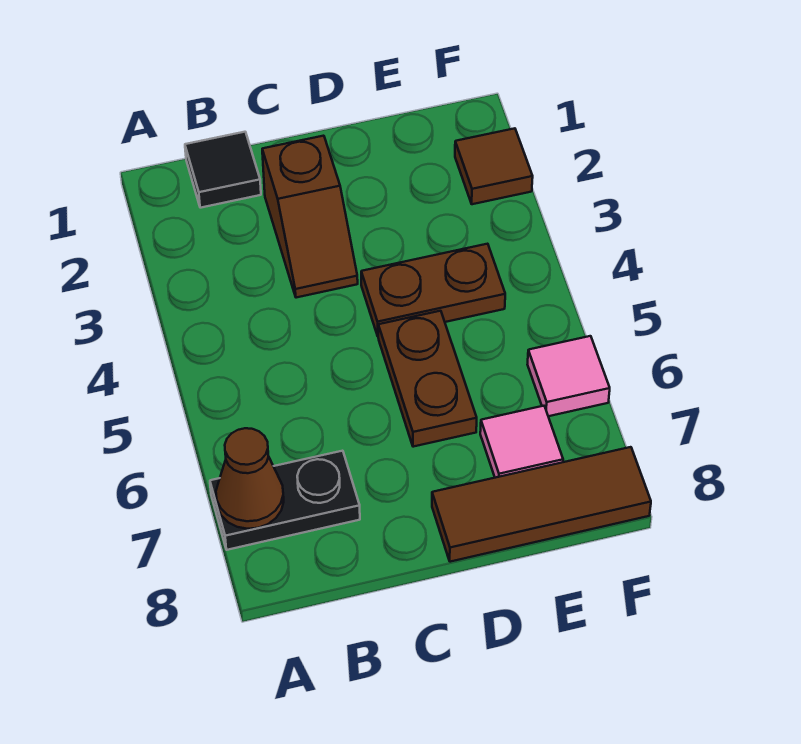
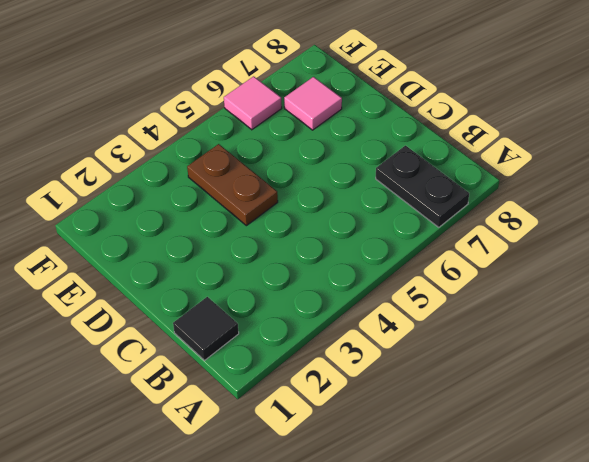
none -> brown slope C2:C3 level 1 top 2
none -> brown plate D5:D6 level 1

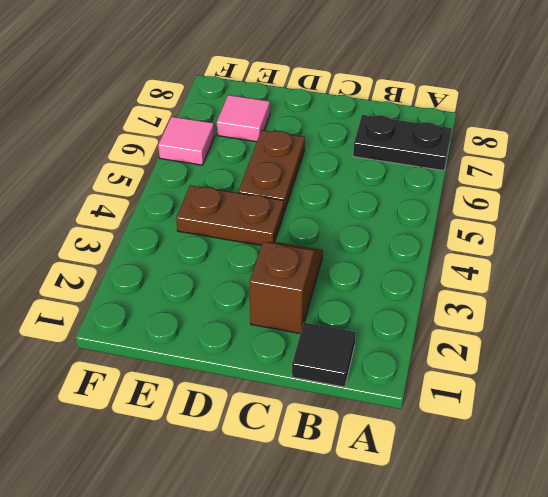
none -> brown tile D8:F8 level 1
none -> brown tile F2 level 1

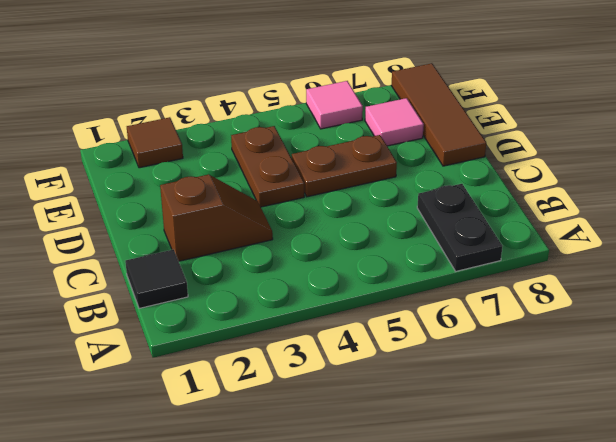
none -> brown cone A7 level 2

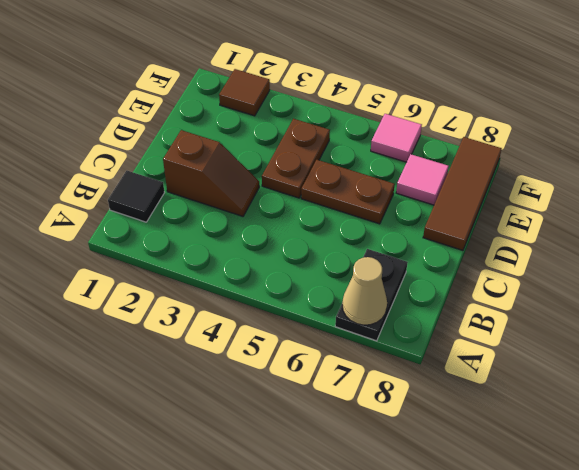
tan cone A7 level 2 -> brown cone A7 level 2

